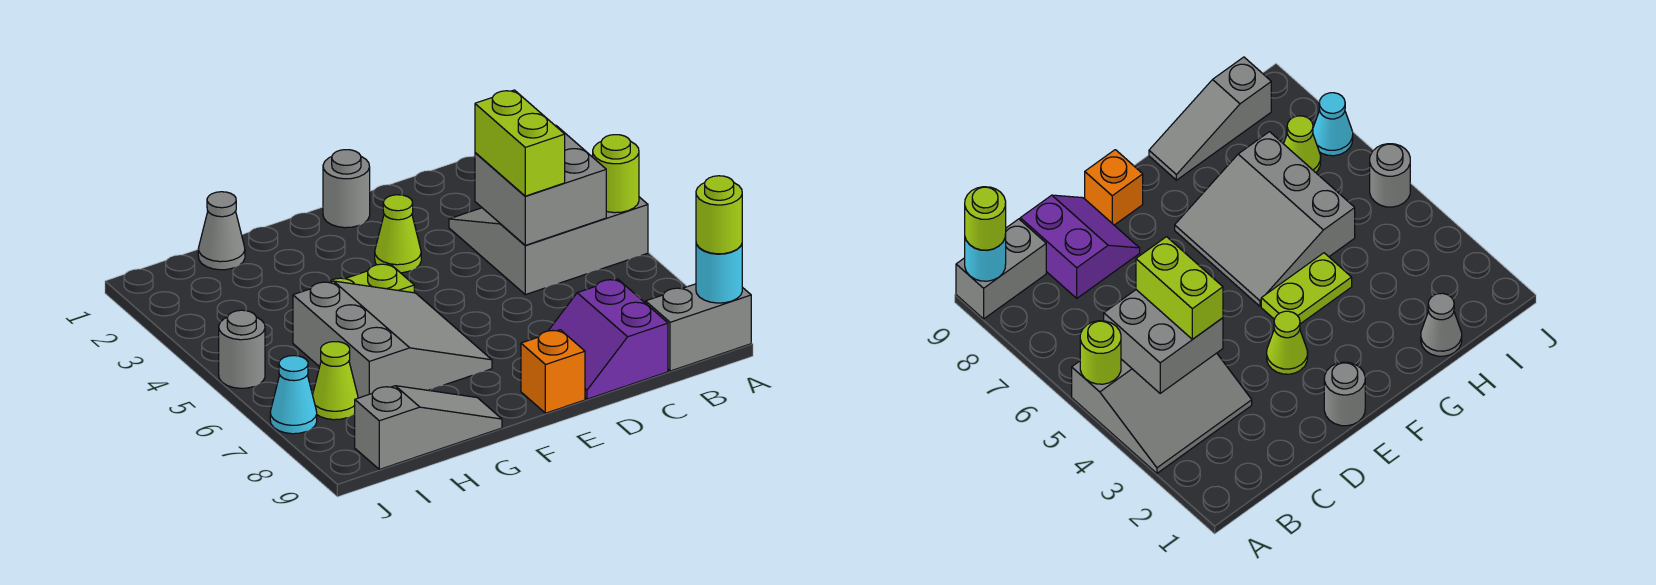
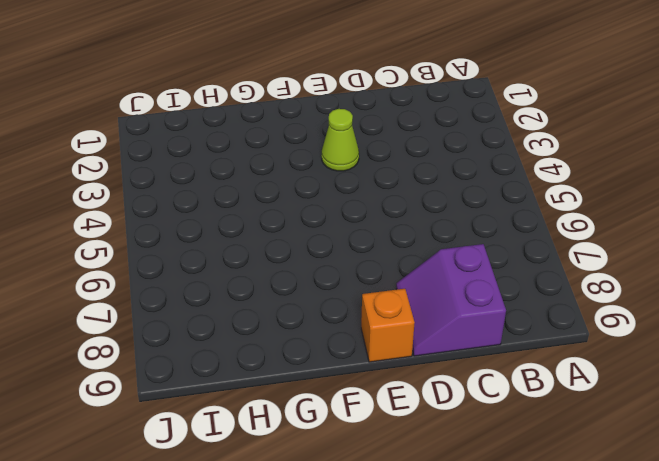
none -> grey slope A3:C5 level 1 top 5
none -> grey brick A9:B9 level 1
none -> grey round brick E1 level 1

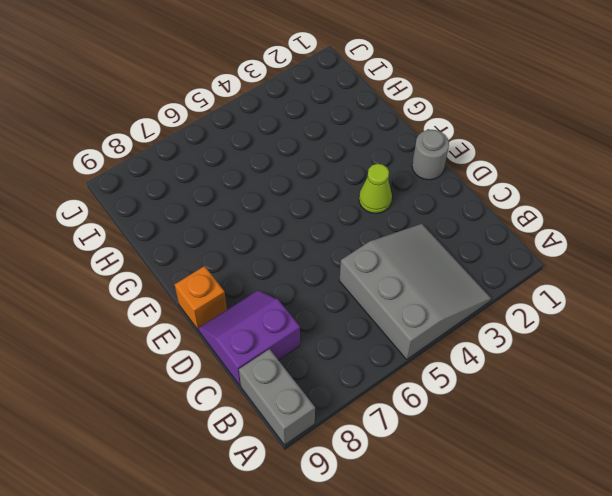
none -> lime plate F4:G4 level 1
none -> grey slope F5:H7 level 1 top H
none -> grey slope G9:I9 level 1 top I

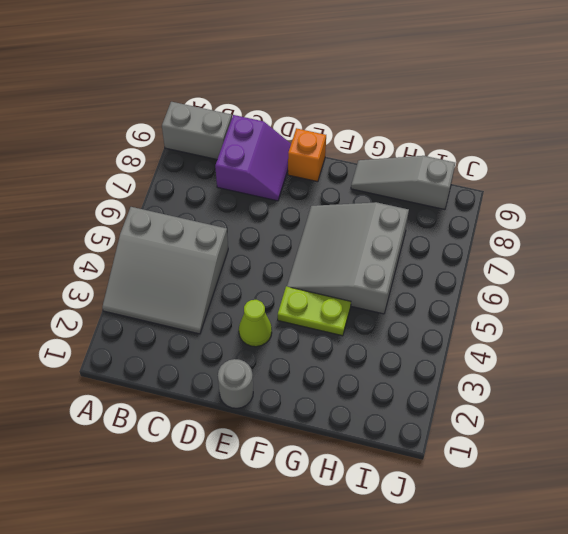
none -> grey cone H1 level 1
none -> lime cone I7 level 1
none -> grey round brick J5 level 1

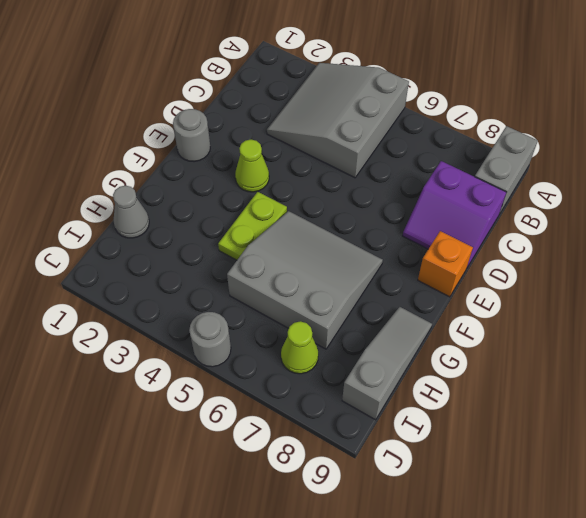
none -> cyan cone J7 level 1
none -> lime round brick A5 level 2
none -> cyan round brick A9 level 2

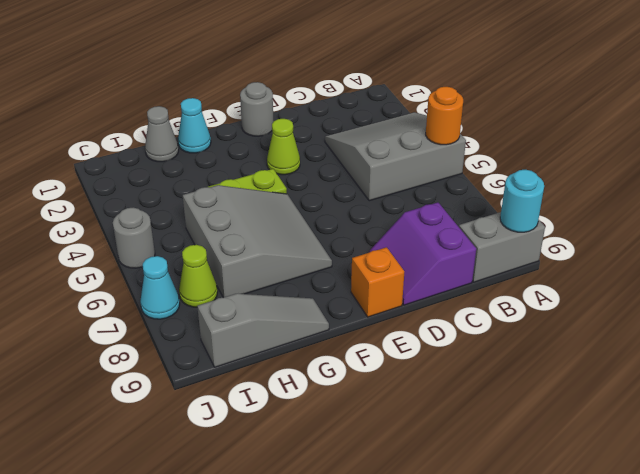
orange round brick A5 level 2 -> lime round brick A5 level 2
cyan cone G1 level 1 -> none
none -> grey brick B4:C5 level 2
none -> lime round brick A9 level 3
none -> lime brick C4:C5 level 3

